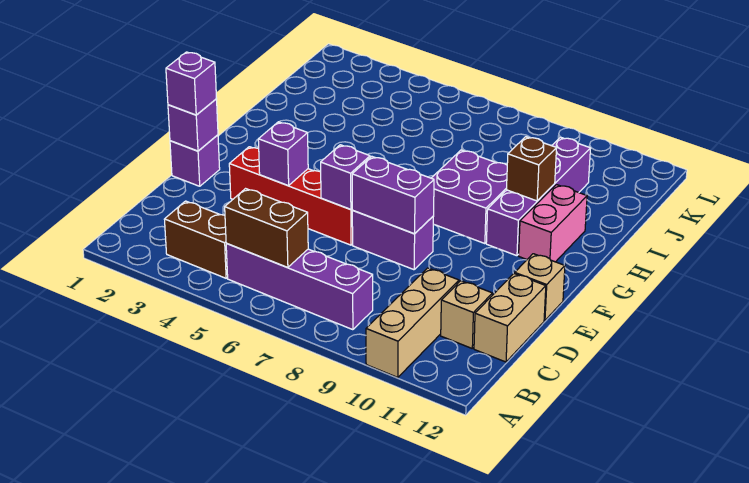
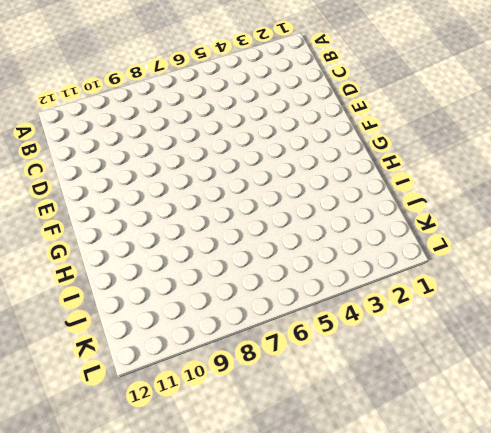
none -> tan brick A10:C10 level 1
none -> brown brick B3:B4 level 1
none -> purple brick B5:B8 level 1

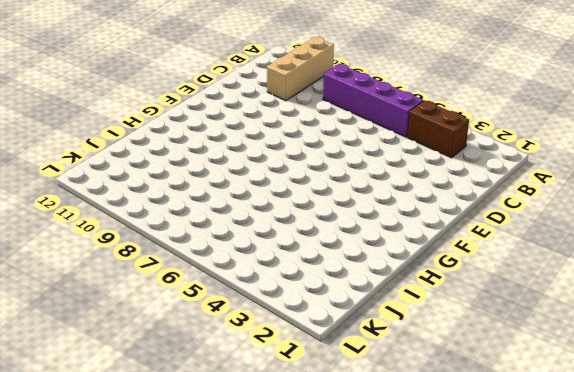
none -> tan brick C11 level 1
none -> tan brick C12:D12 level 1
none -> purple brick E1 level 1

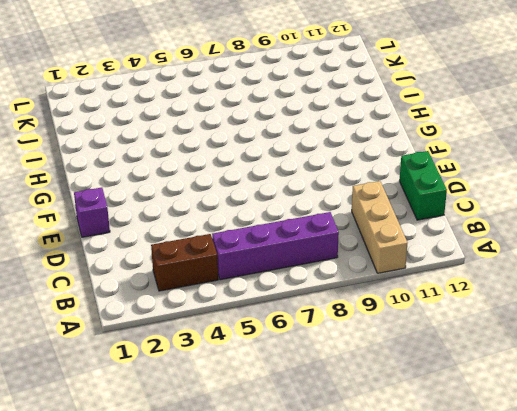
green brick C12:D12 level 1 -> tan brick C12:D12 level 1
none -> tan brick C11 level 1
none -> red brick E3:E6 level 1
none -> purple brick E7:E8 level 1

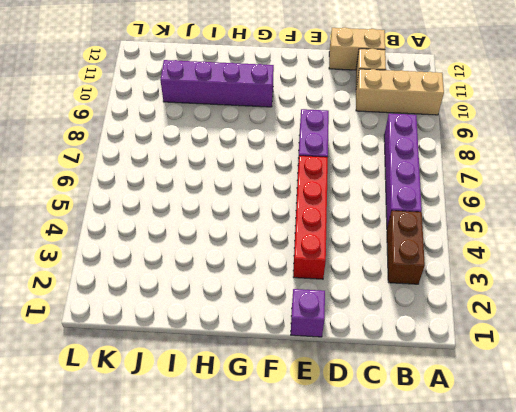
none -> tan brick E12 level 1
none -> purple brick G8:H9 level 1
none -> pink brick G11:H11 level 1

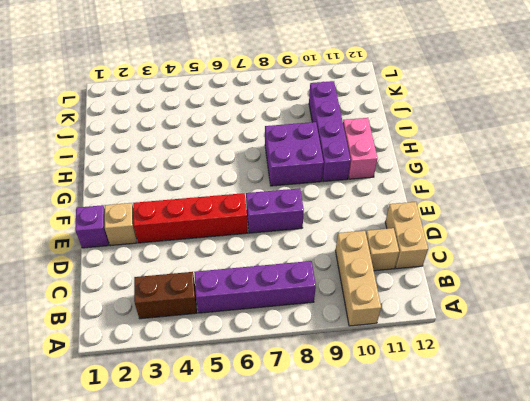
tan brick E2 level 1 -> tan brick E12 level 1
none -> brown brick B5:B6 level 2
none -> purple brick E1 level 2
none -> purple brick E4 level 2

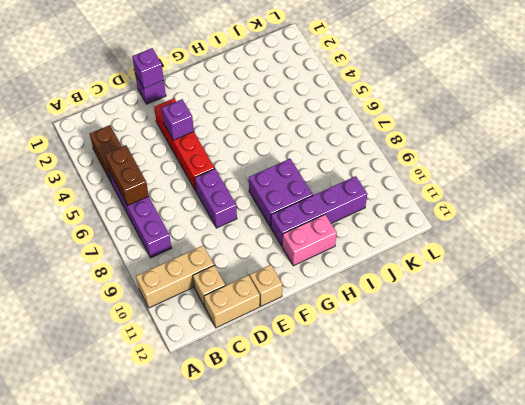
none -> purple brick E6 level 2
none -> purple brick E7:E8 level 2
none -> brown brick H10 level 2

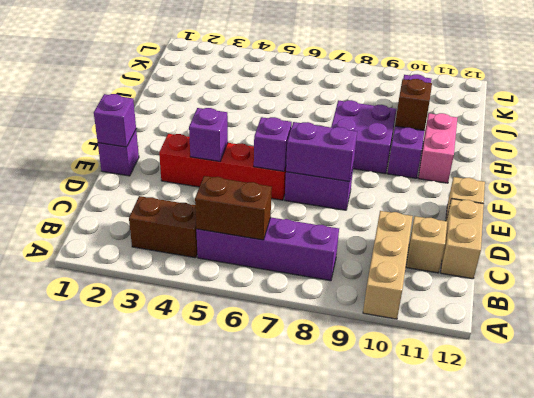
none -> purple brick E1 level 3

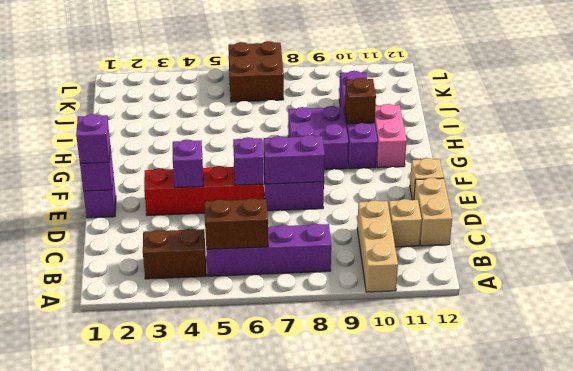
brown brick K6:L7 level 1 -> none

